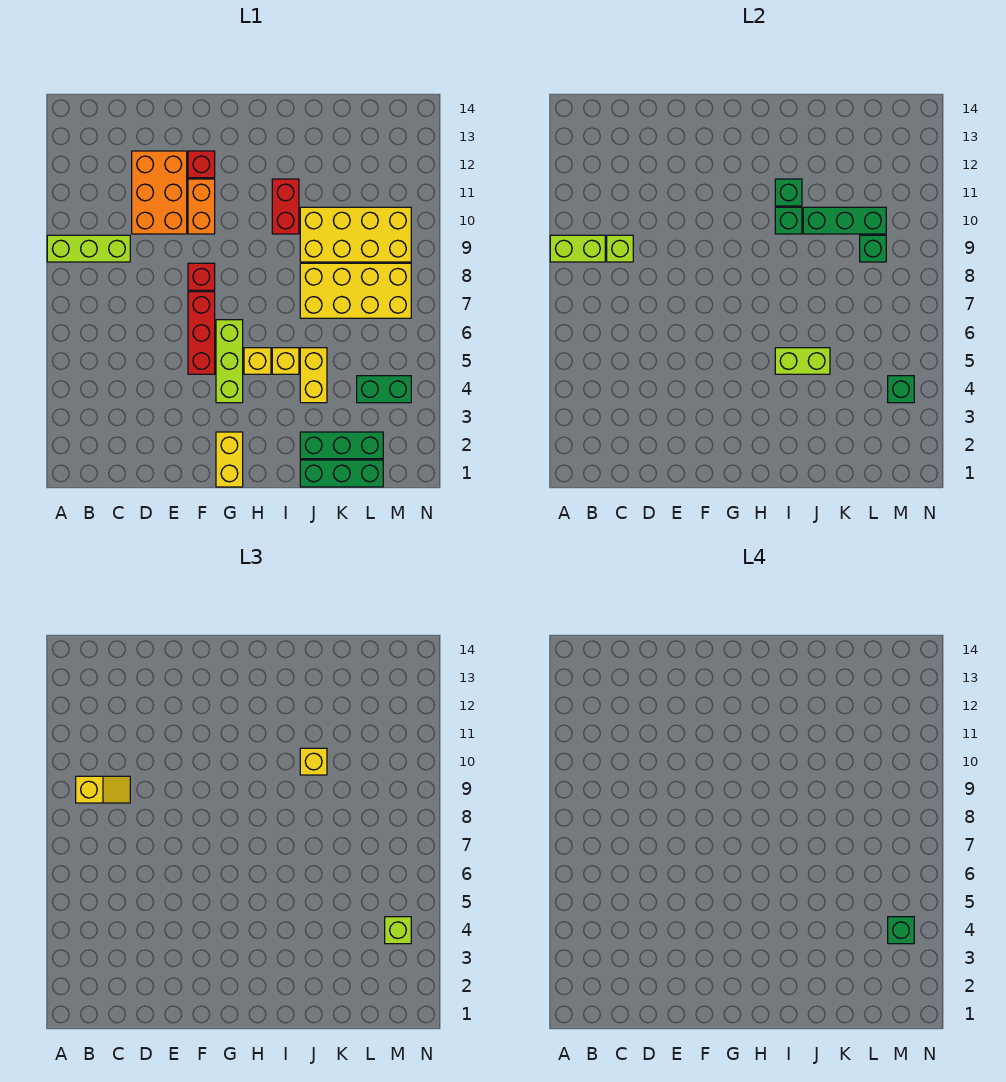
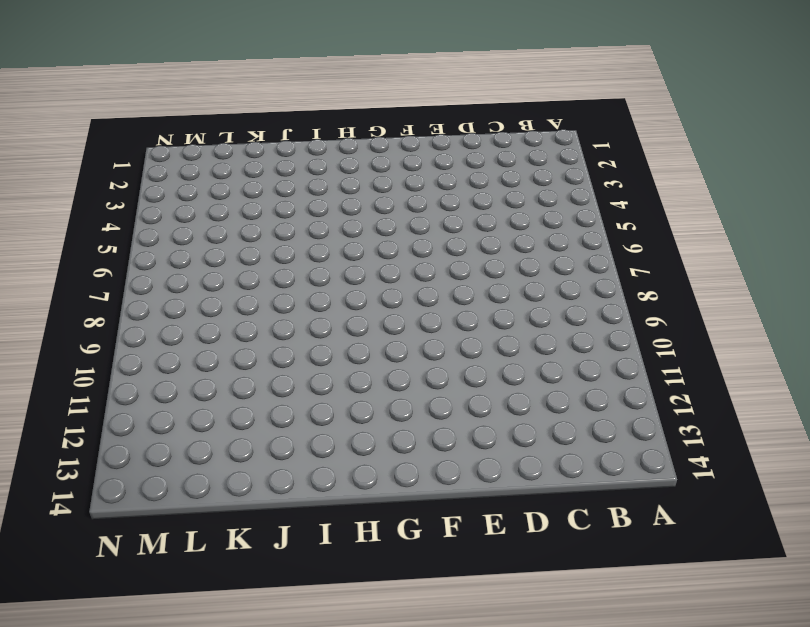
none -> lime brick A9:C9 level 1
none -> orange brick D10:E12 level 1
none -> red brick F5:F7 level 1

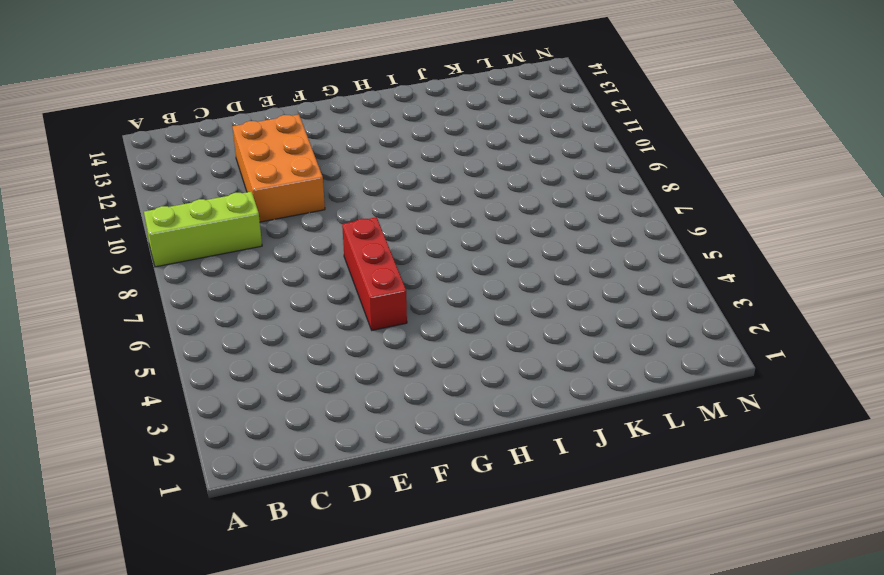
none -> red brick F8 level 1
none -> orange brick F10:F11 level 1
none -> red brick F12 level 1

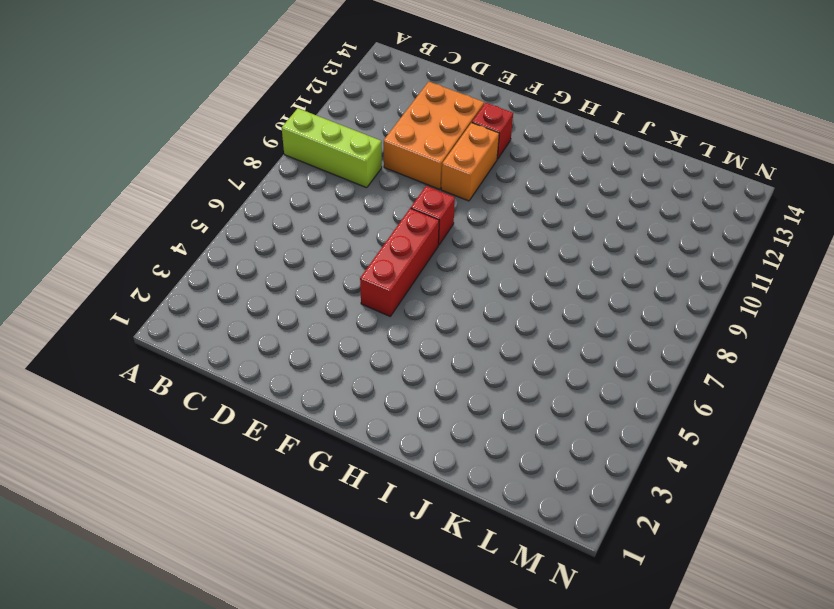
none -> yellow brick G1:G2 level 1
none -> lime brick G4:G6 level 1
none -> yellow brick H5 level 1

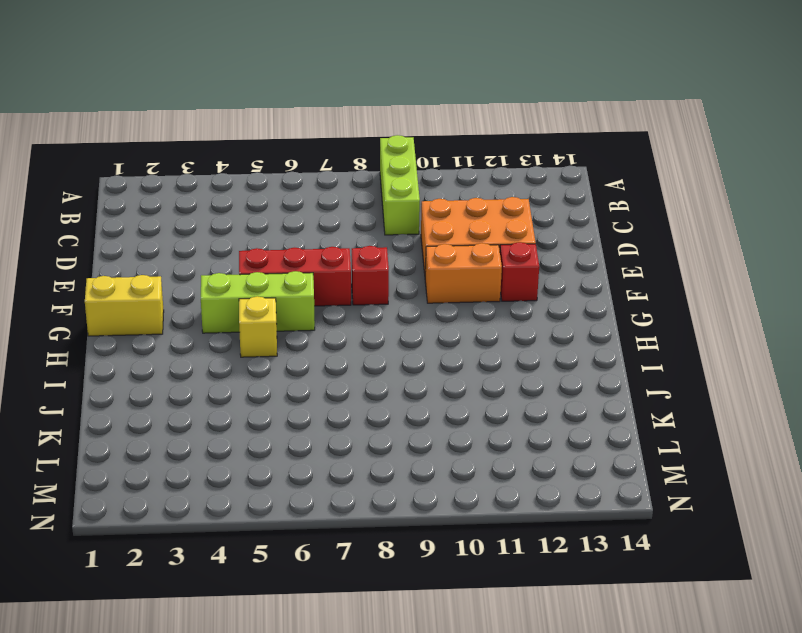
none -> yellow brick I5 level 1
none -> red brick I10:I11 level 1
none -> green brick J1:L1 level 1

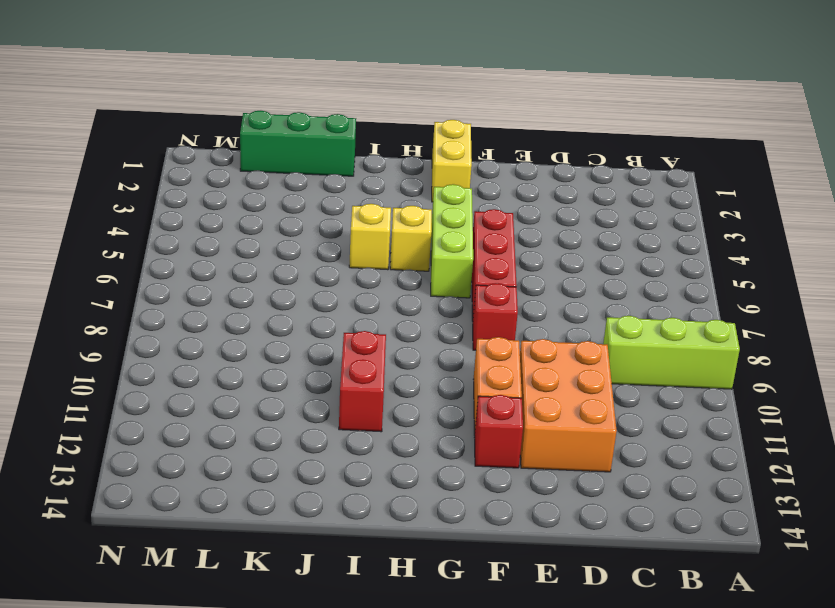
none -> green brick J2:L2 level 1
none -> yellow brick J4:J5 level 1
none -> yellow brick J7:M8 level 1

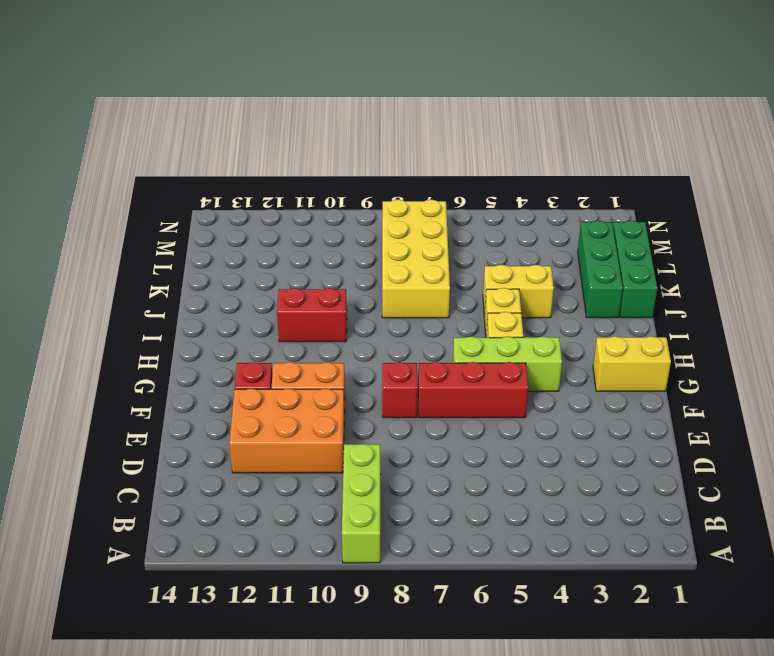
none -> yellow brick J9:M10 level 1
none -> green brick L4:M4 level 1
none -> lime brick A9:B9 level 2

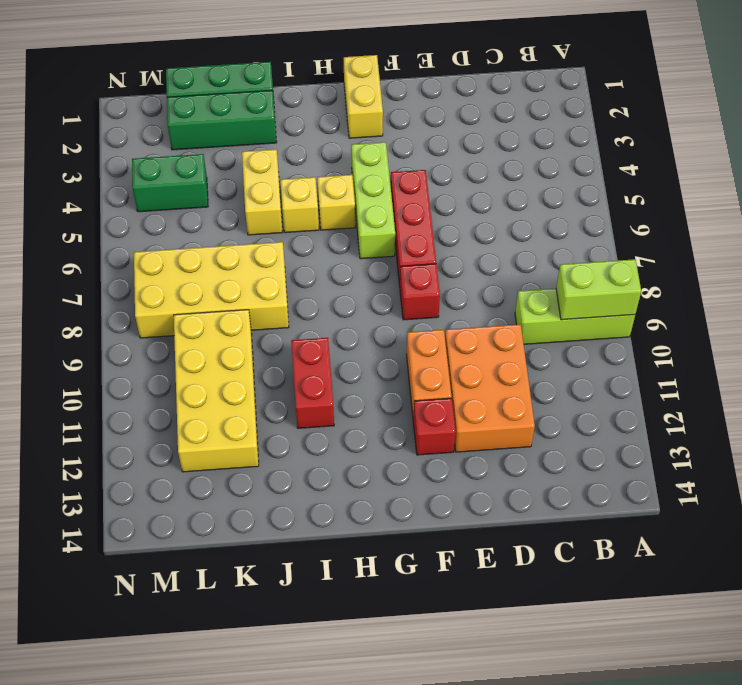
yellow brick K9:L12 level 1 -> yellow brick J9:M10 level 1
none -> lime brick C9 level 2
none -> lime brick I5:J5 level 2
none -> green brick I10 level 2

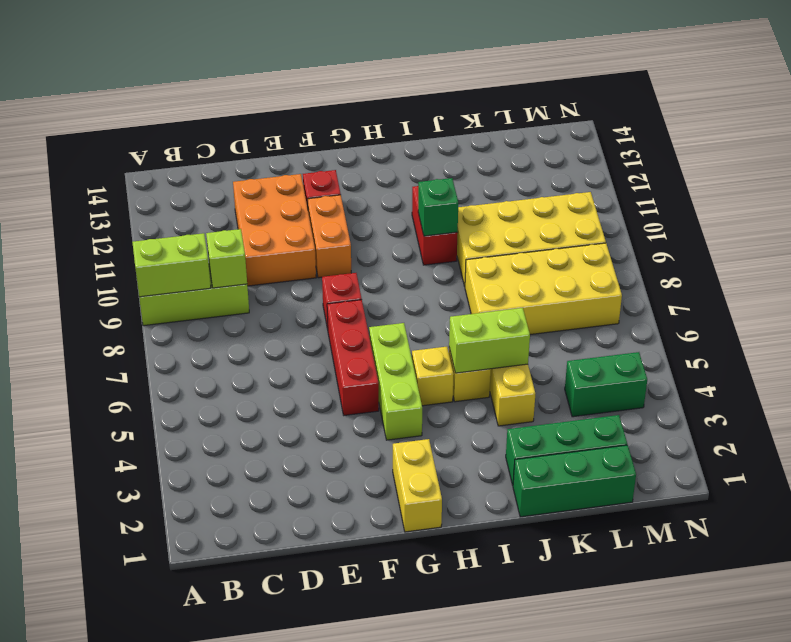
none -> green brick I11 level 2
none -> green brick J10:L10 level 2
none -> green brick L9 level 2

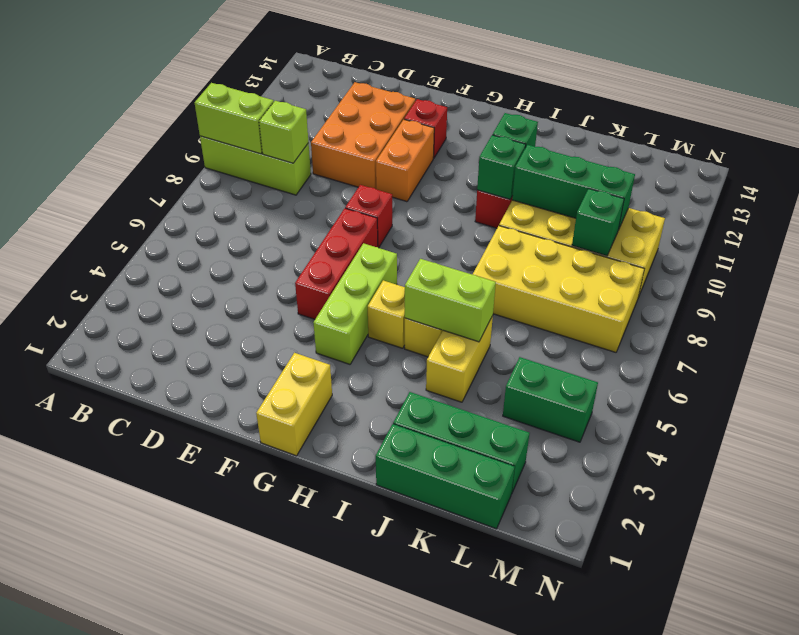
none -> green brick M4 level 2
none -> yellow slope B9:C9 level 3 top B
none -> yellow brick J10 level 3

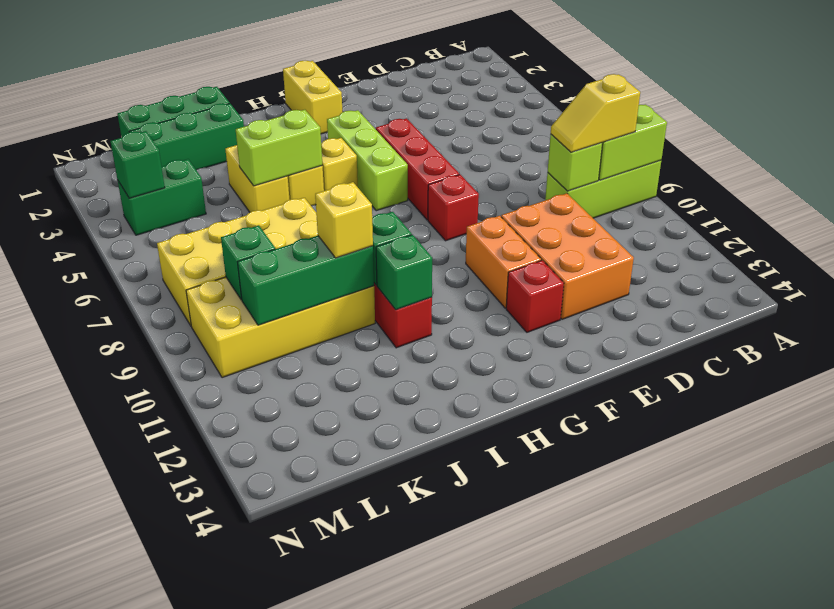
none -> lime brick M4 level 3
none -> green brick M4 level 4

